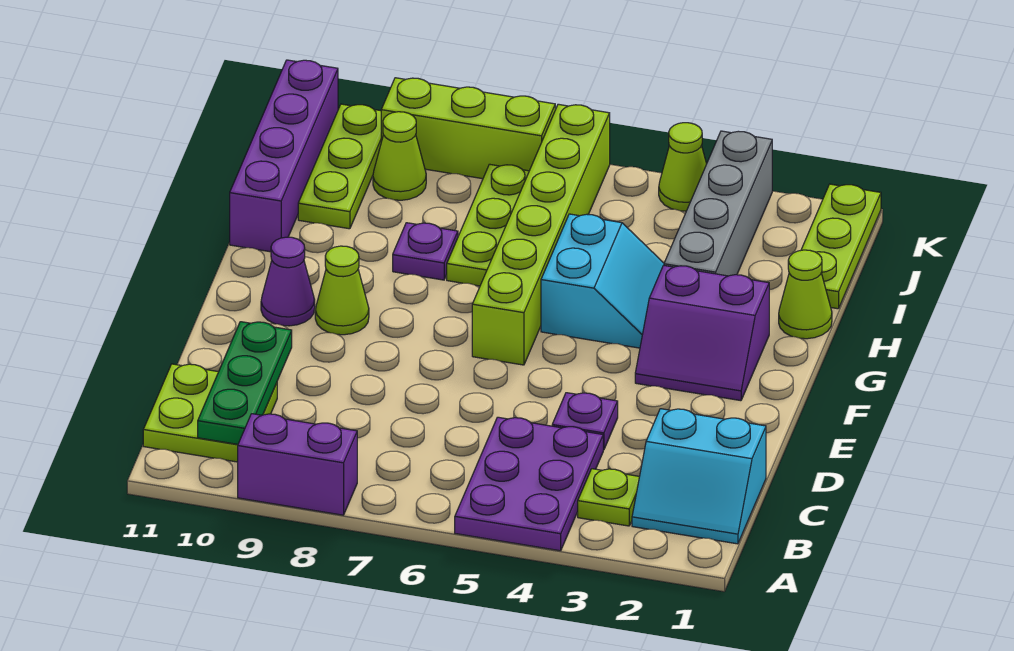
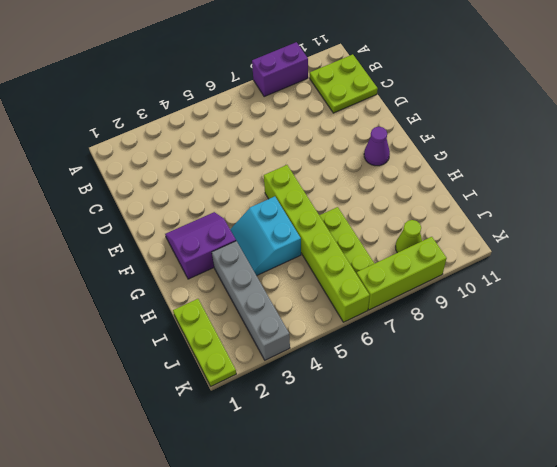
none -> purple plate A4:C5 level 1
none -> cyan slope B1:C2 level 1 top C
none -> lime plate B3 level 1

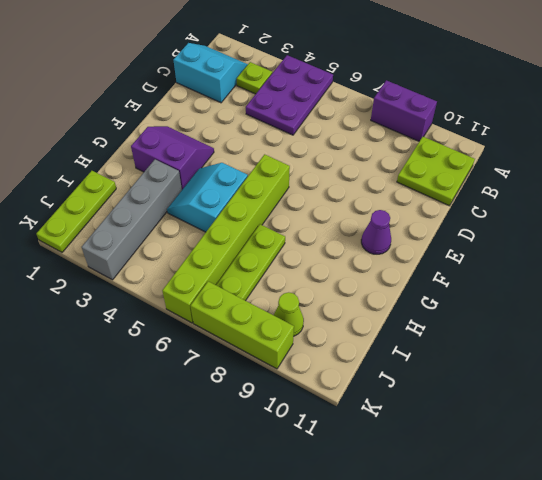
none -> purple plate D4 level 1
none -> lime cone F9 level 1
none -> lime cone H1 level 1

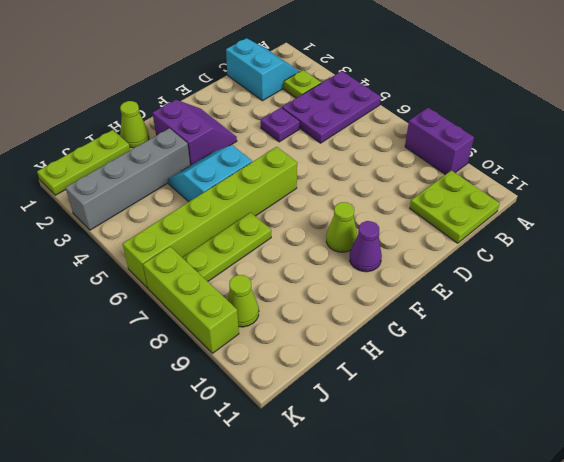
none -> purple plate H8 level 1
none -> purple brick H11:K11 level 1
none -> lime plate I10:K10 level 1

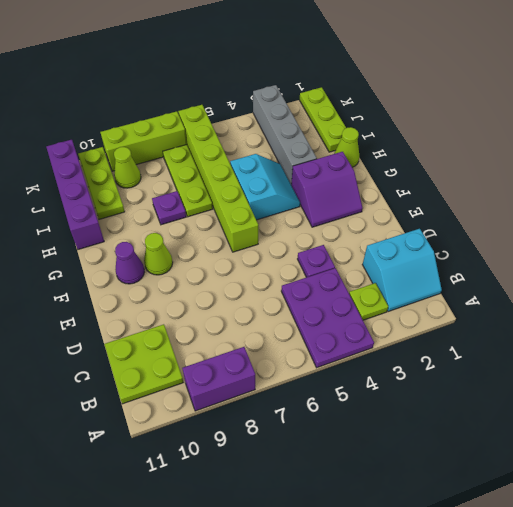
none -> lime cone K4 level 1
none -> green plate B10:D10 level 2

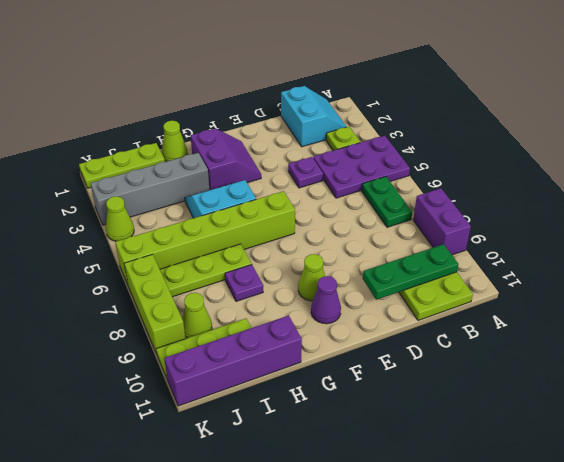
green plate B6:B7 level 1 -> none

